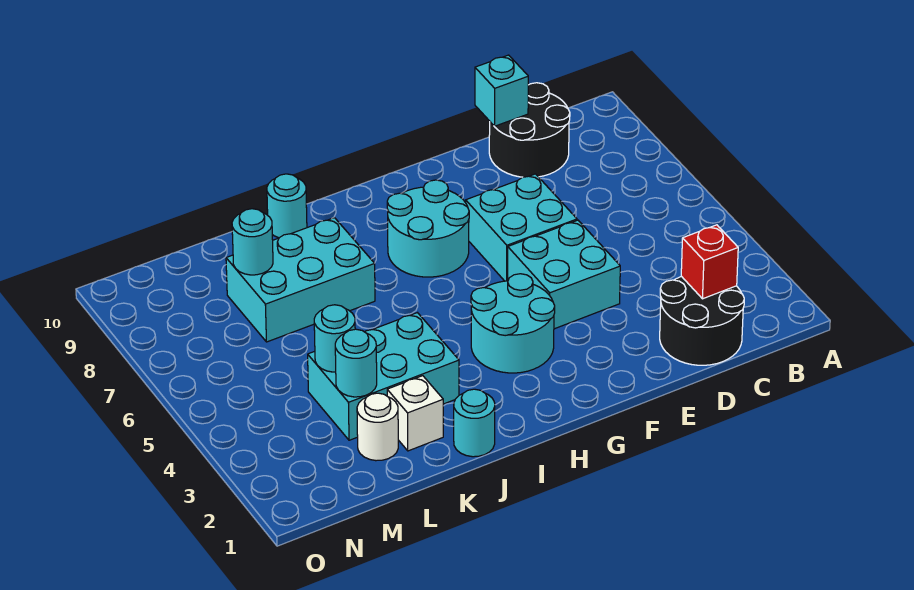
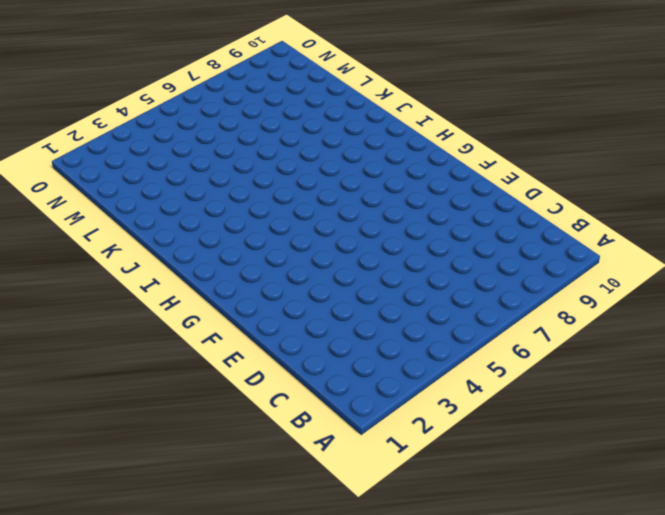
none -> black round brick C1:D2 level 1
none -> black round brick C9:D10 level 1
none -> cyan brick E4:F5 level 1

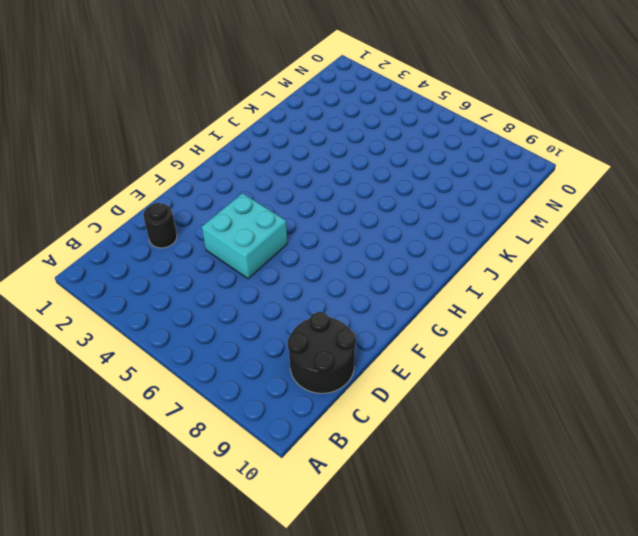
black round brick D2 level 1 -> black round brick C1:D2 level 1
none -> cyan brick E6:F7 level 1
none -> cyan round brick G3:H4 level 1
none -> cyan round brick G7:H8 level 1

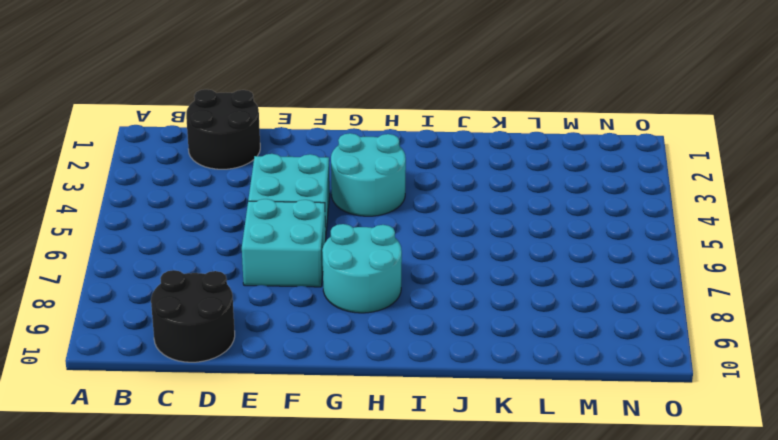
none -> cyan round brick J1 level 1
none -> cyan brick J3:L4 level 1
none -> cyan brick J7:L8 level 1

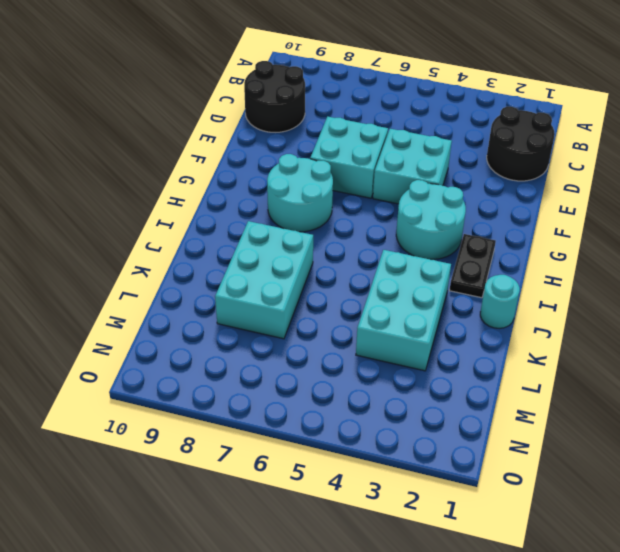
black plate H2:I2 level 1 -> none
none -> cyan round brick J10 level 1
none -> white brick K2 level 1
none -> white round brick L2 level 1

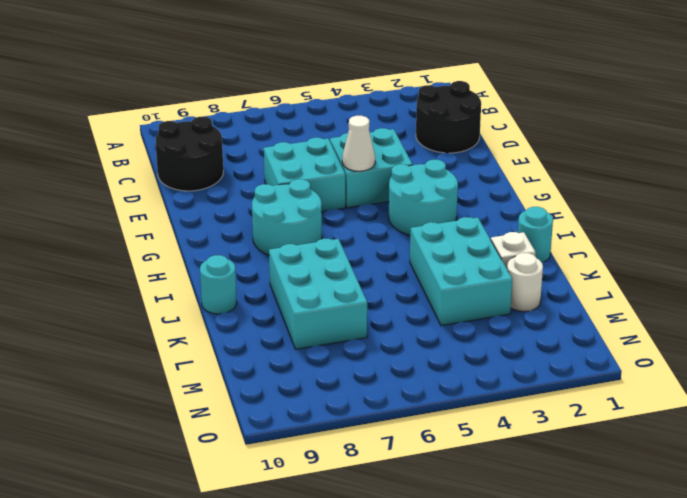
white cone F5 level 2 -> none
none -> red brick C2 level 2
none -> cyan brick D10 level 2
none -> cyan round brick L3 level 2

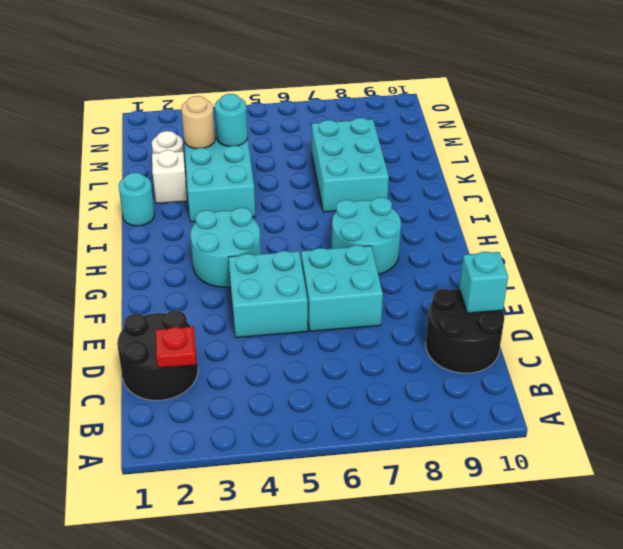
red plate C2 level 2 -> red brick C2 level 2
tan round brick L3 level 2 -> cyan round brick L3 level 2
none -> cyan round brick J10 level 1
none -> cyan round brick L8 level 2

